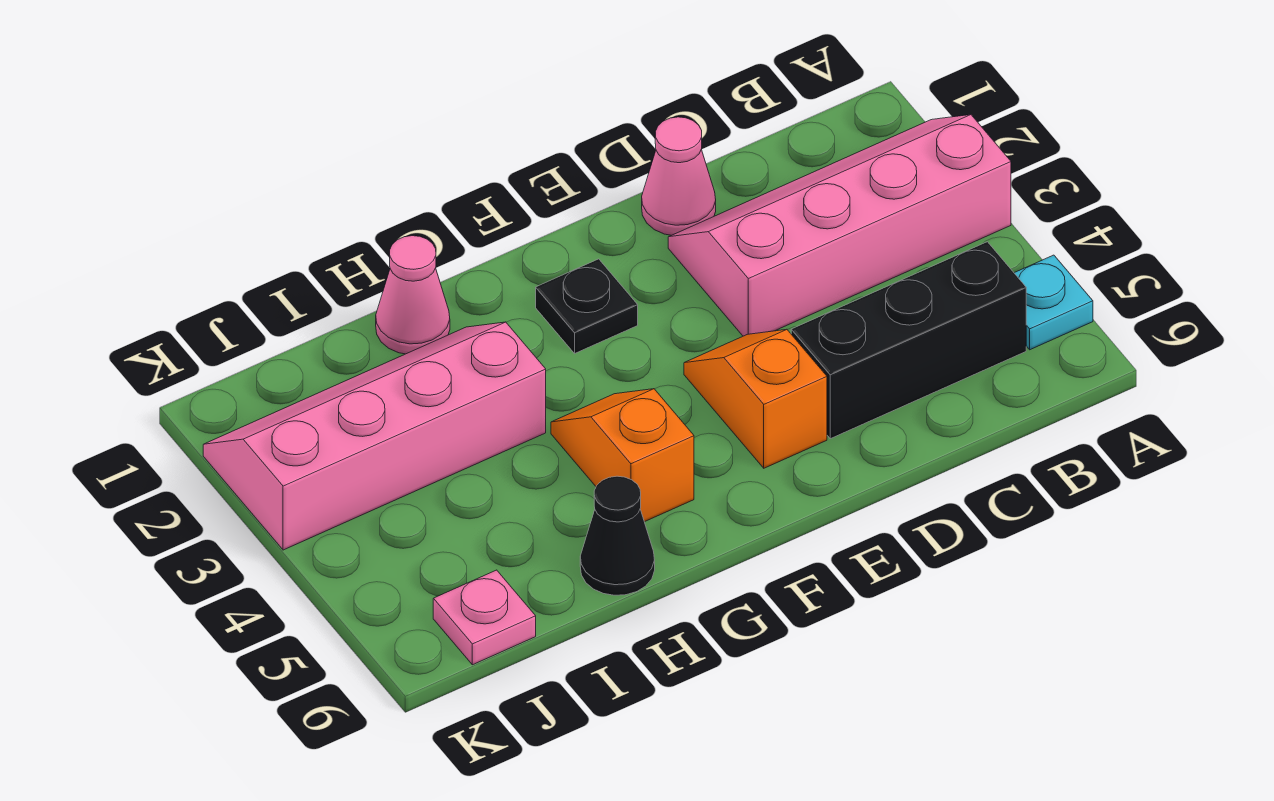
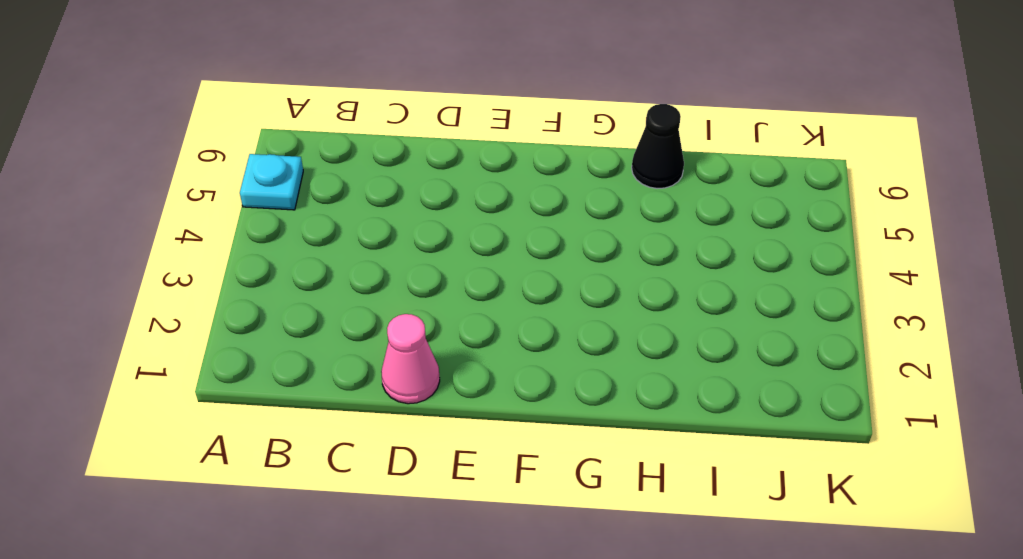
none -> pink slope A2:D3 level 1 top 3
none -> black brick B5:D5 level 1

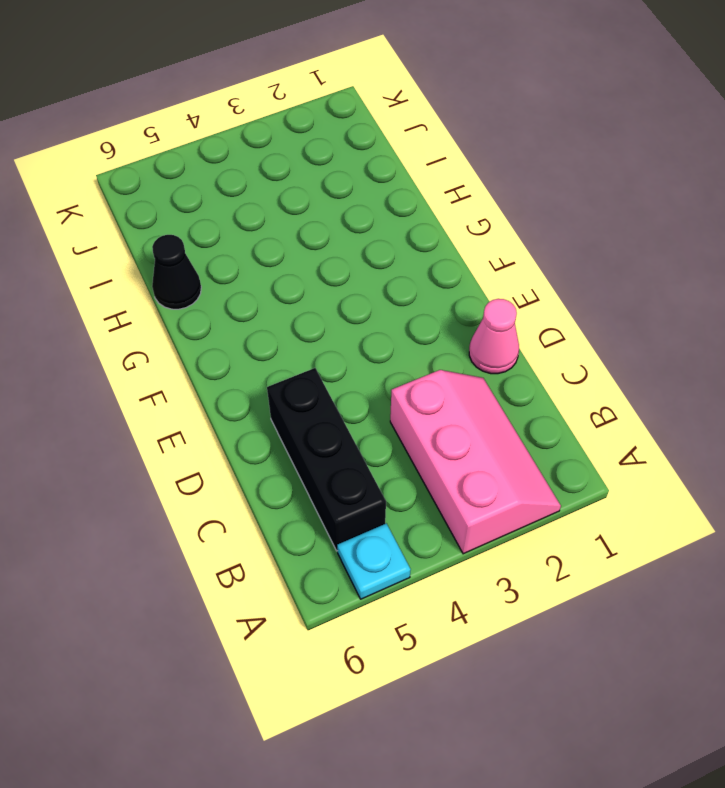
pink slope A2:C3 level 1 top 3 -> pink slope A2:D3 level 1 top 3
none -> orange slope E4:E5 level 1 top 5
none -> black plate F2 level 1

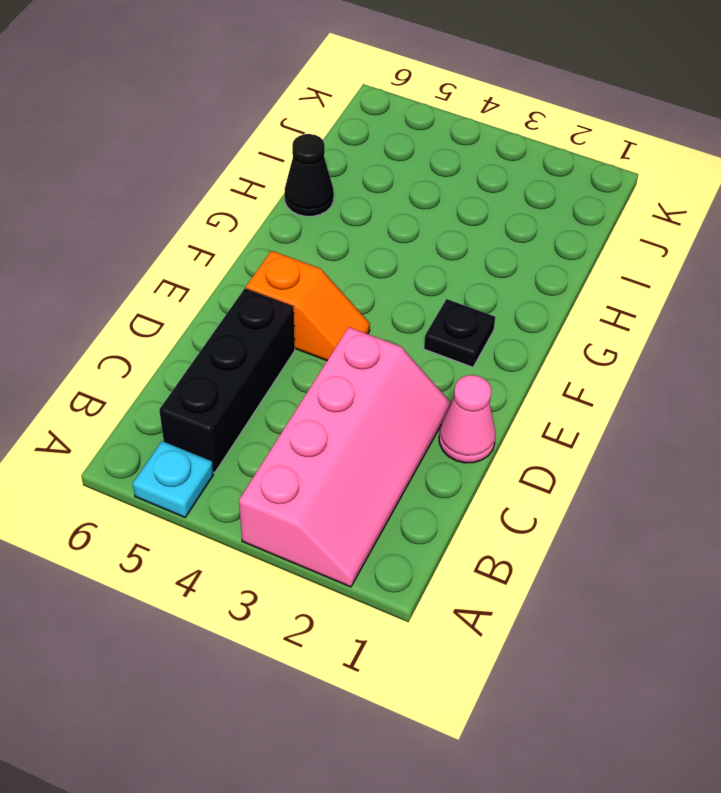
none -> orange slope G4:G5 level 1 top 5
none -> pink cone H1 level 1

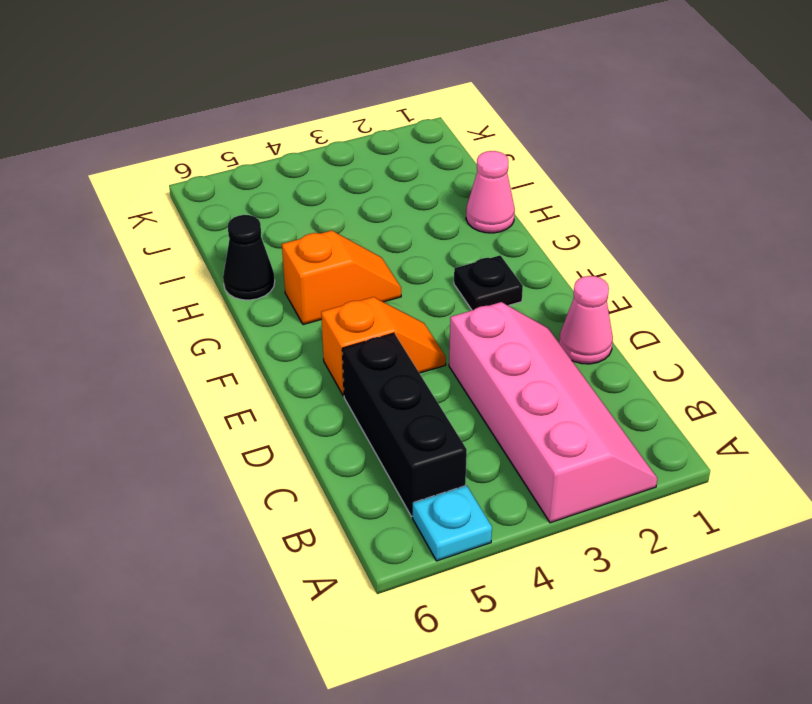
none -> pink slope H2:K3 level 1 top 3
none -> pink plate J6 level 1

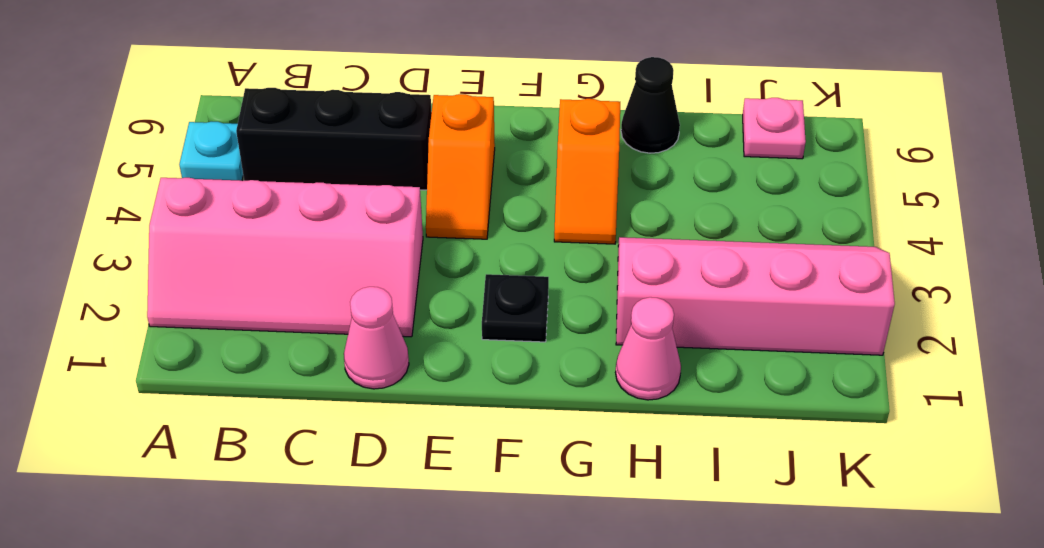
pink slope H2:K3 level 1 top 2 -> pink slope H2:K3 level 1 top 3

